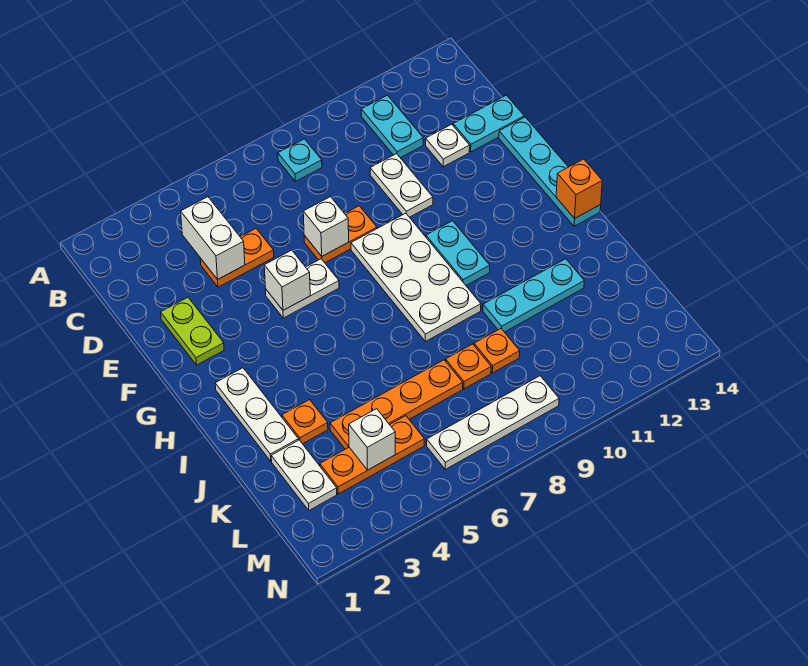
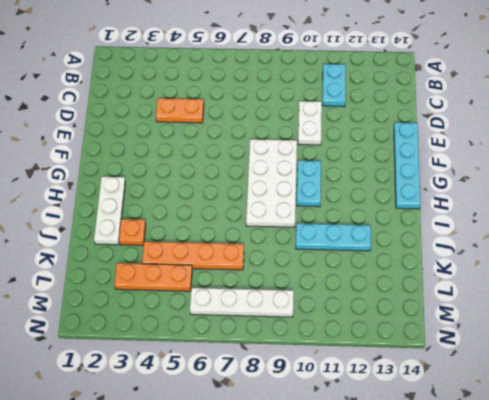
none -> cyan plate B8 level 1
none -> white plate D12 level 1
none -> cyan plate D13:D14 level 1

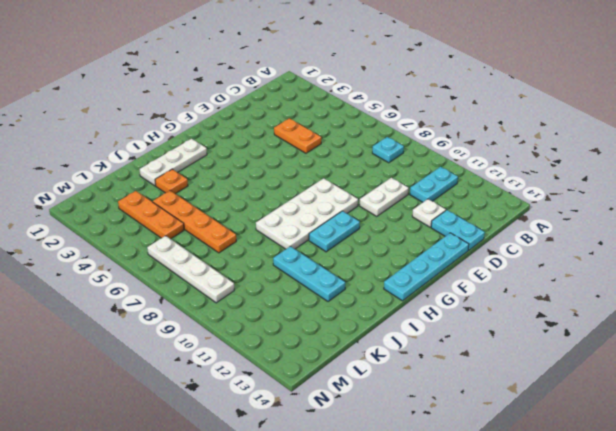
none -> lime plate E2:F2 level 1
none -> orange plate E7:E8 level 1
none -> white plate F5:F6 level 1

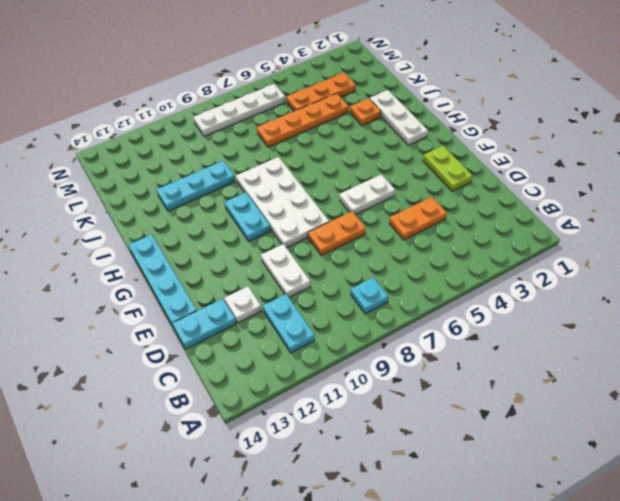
none -> white plate K2:L2 level 1
none -> orange plate K8 level 1
none -> orange plate K9 level 1

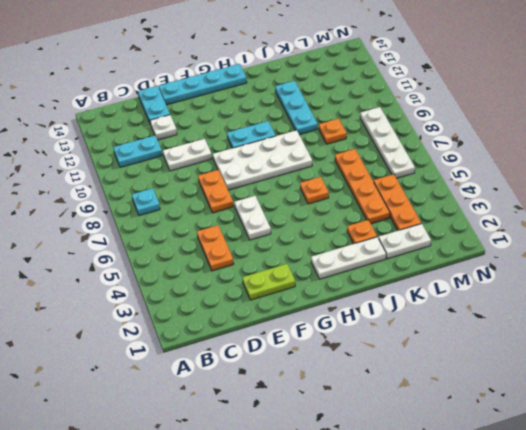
orange plate I6 level 1 -> orange plate K8 level 1
none -> white brick C4:D4 level 2
none -> white brick E7 level 2
none -> white brick F5 level 2

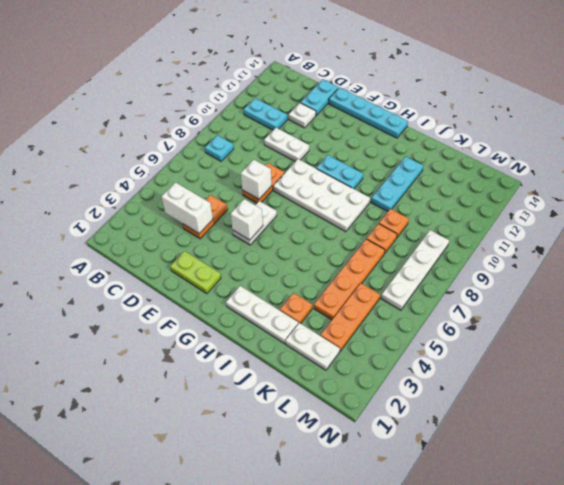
none -> orange brick H14 level 2
none -> white brick L4 level 2

